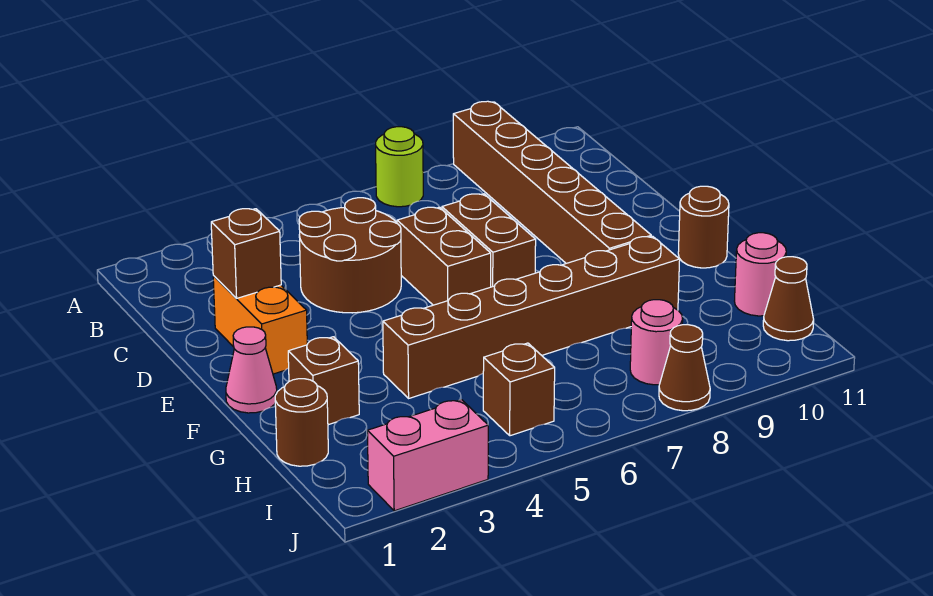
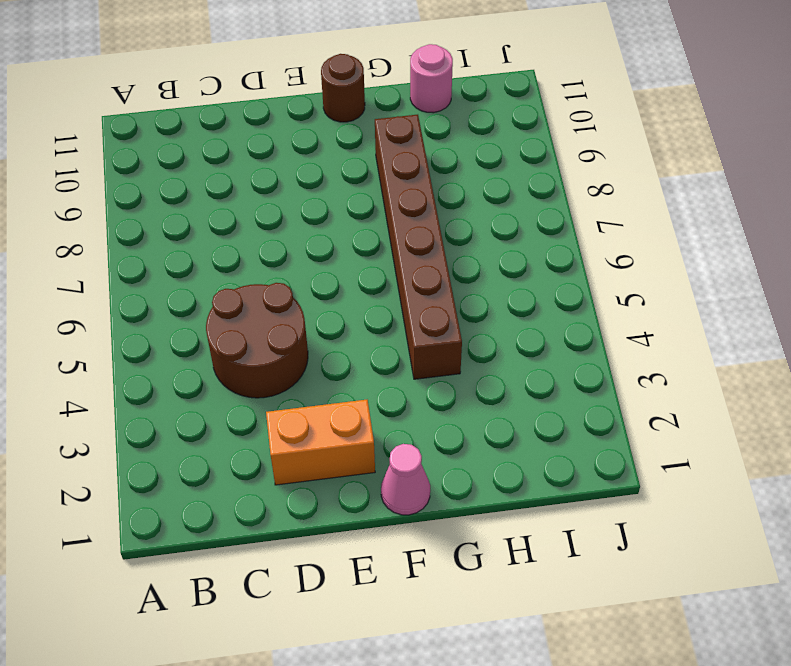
none -> lime round brick A7 level 1
none -> brown brick A9:F9 level 1
none -> brown brick D6:E6 level 1

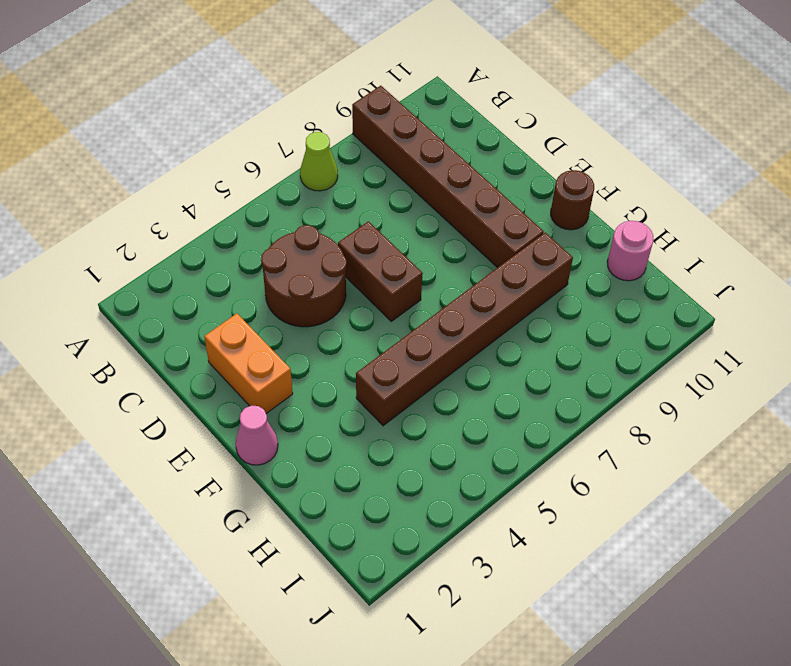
lime cone A7 level 1 -> lime round brick A7 level 1
none -> brown brick D7:E7 level 1
none -> brown brick G2 level 1
none -> brown round brick H1 level 1

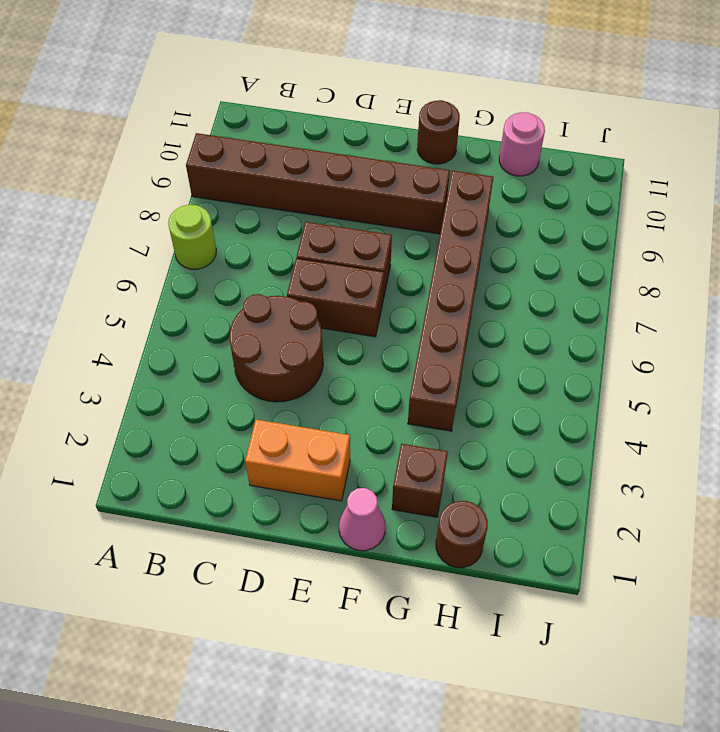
none -> brown brick I5 level 1
none -> pink round brick I8 level 1
none -> brown cone I11 level 1

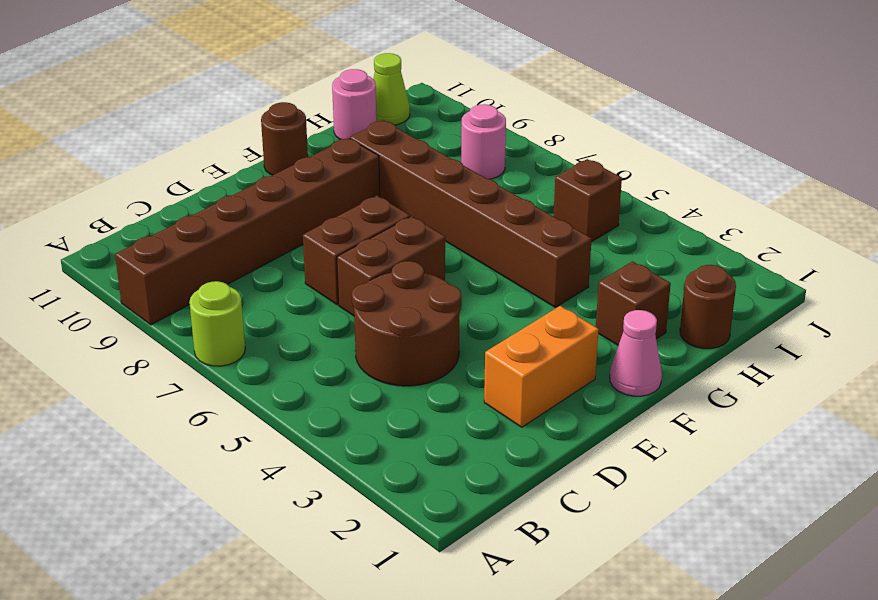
lime cone I11 level 1 -> brown cone I11 level 1
none -> pink brick J2:J3 level 1
none -> brown cone J8 level 1
none -> brown brick D2 level 2

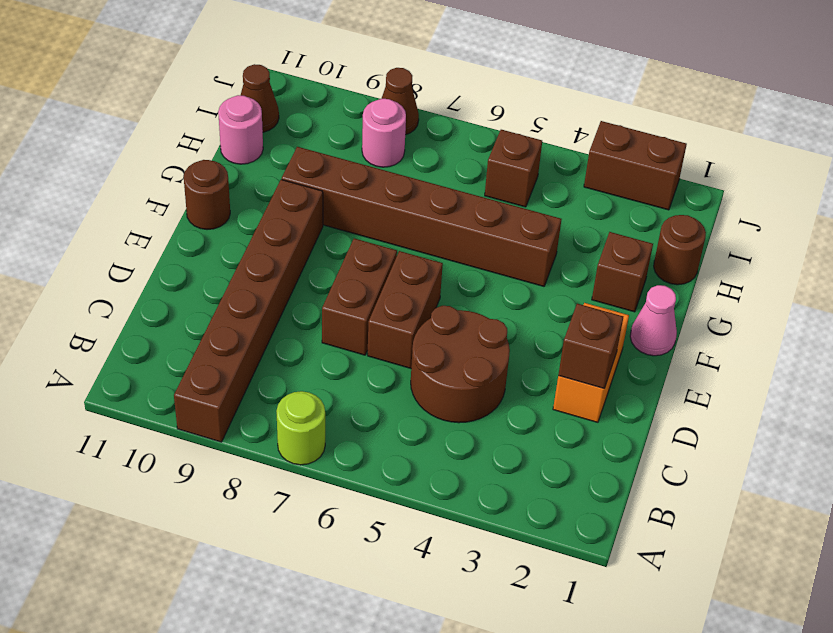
brown brick J2:J3 level 1 -> pink brick J2:J3 level 1

